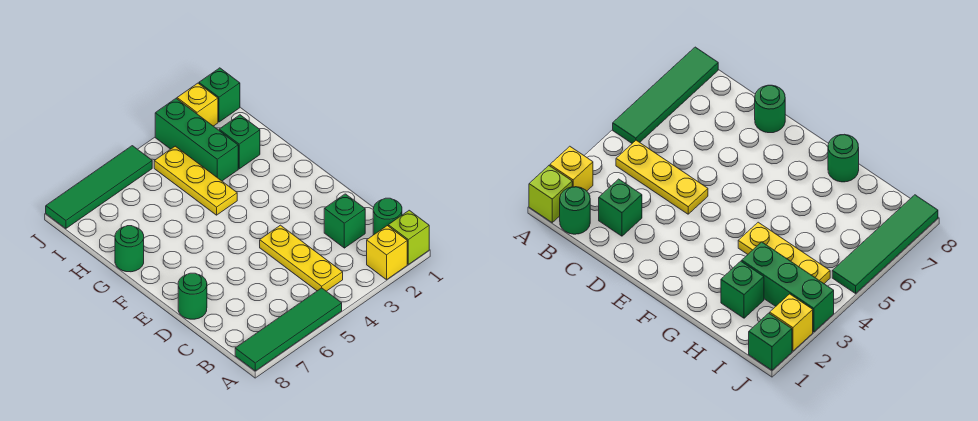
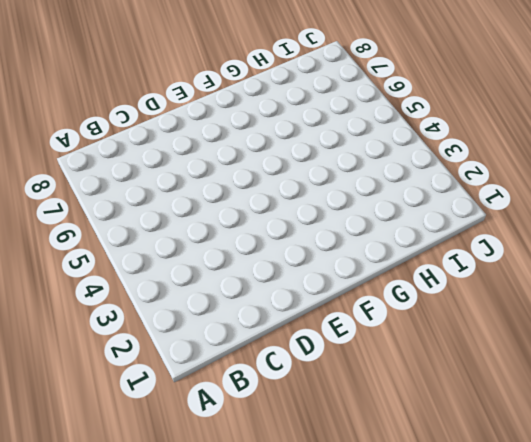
none -> lime brick A1 level 1
none -> yellow brick A2 level 1
none -> green tile A5:A8 level 1

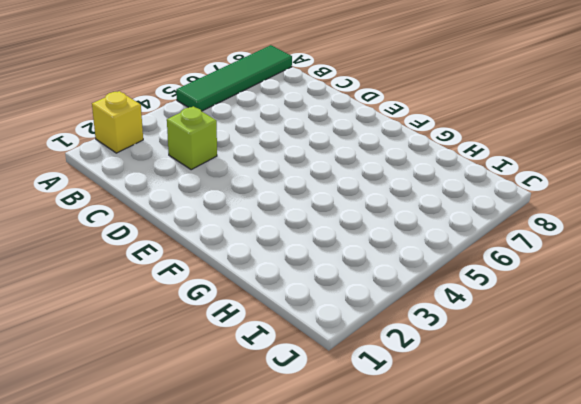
lime brick C3 level 1 -> lime brick A1 level 1
none -> green round brick B1 level 1
none -> yellow plate B4:D4 level 1
none -> green brick C2 level 1

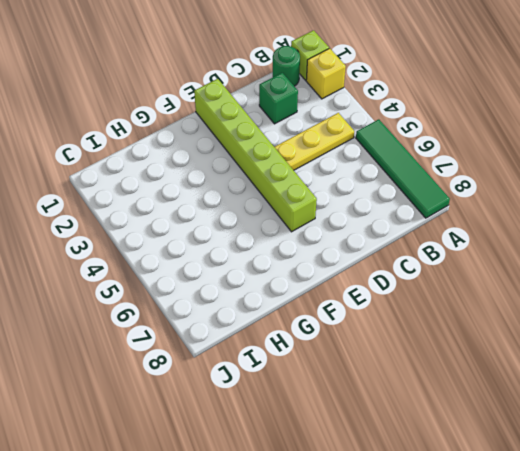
lime brick E1:E6 level 1 -> none
none -> green round brick D8 level 1
none -> yellow plate G4:I4 level 1
none -> green round brick G8 level 1

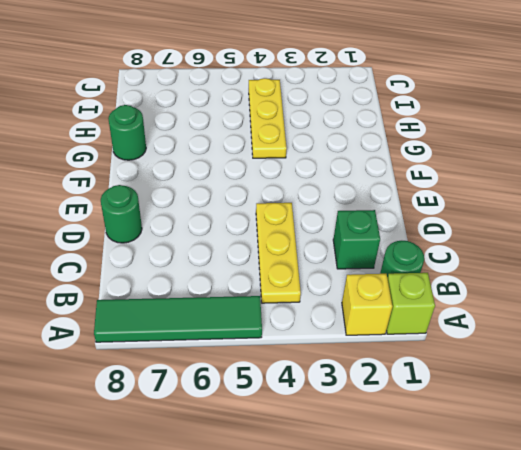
none -> green brick H2 level 1
none -> green brick H3:J3 level 1
none -> green brick J1 level 1

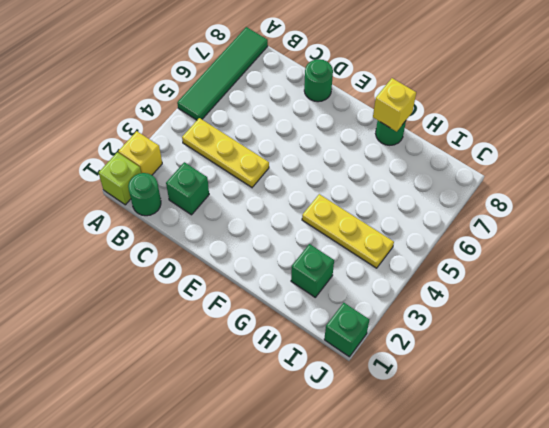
yellow brick G8 level 2 -> yellow brick J2 level 1
none -> green brick H3:J3 level 1
none -> green tile J5:J8 level 1

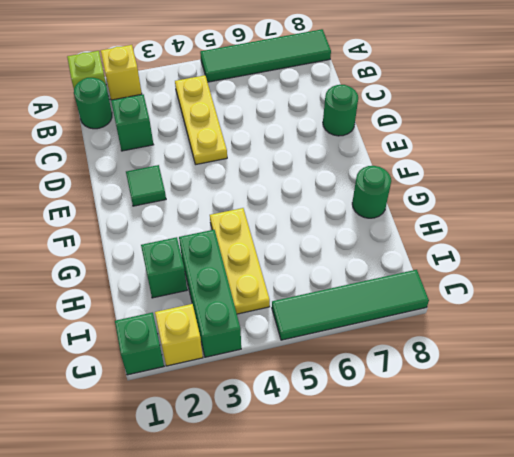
green tile E2 level 1 -> none

